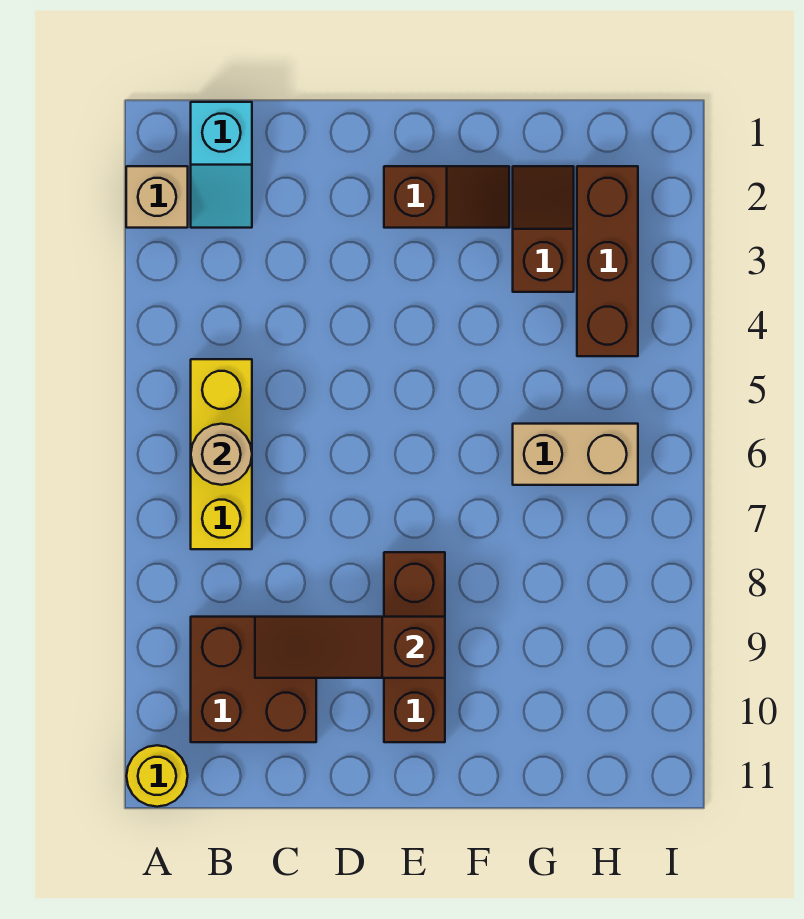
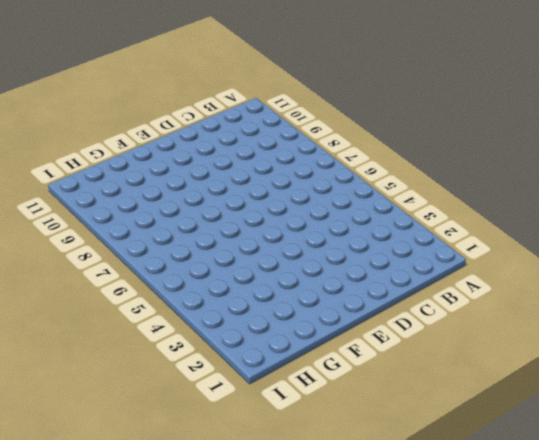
none -> tan brick A2 level 1
none -> yellow round brick A11 level 1
none -> cyan slope B1:B2 level 1 top 1

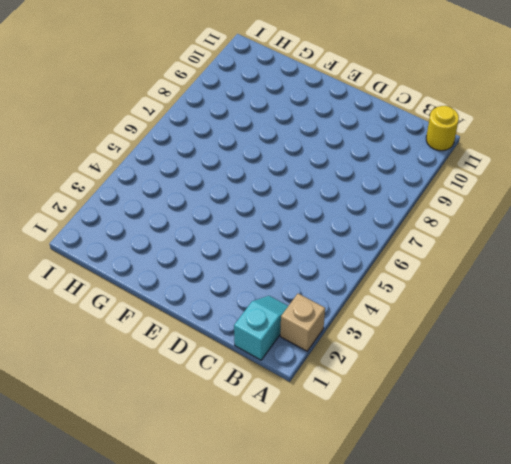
none -> yellow brick B5:B7 level 1
none -> brown brick B9:C10 level 1
none -> brown slope E2:F2 level 1 top E

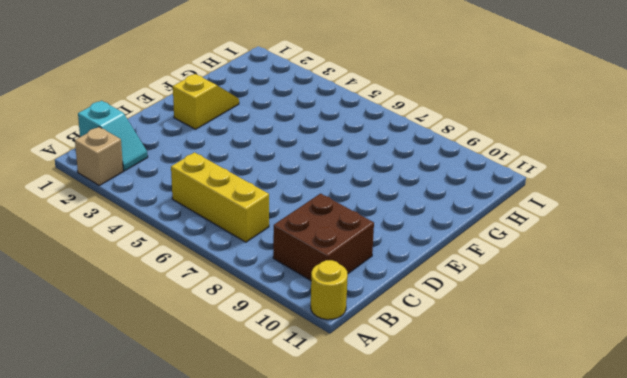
yellow slope E2:F2 level 1 top E -> brown slope E2:F2 level 1 top E
none -> brown brick E8:E10 level 1
none -> brown slope G2:G3 level 1 top 3
none -> tan brick G6:H6 level 1

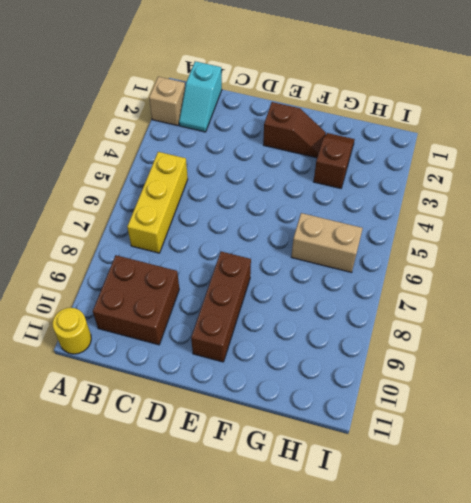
none -> brown brick H2:H4 level 1
none -> tan round brick B6 level 2
none -> brown slope C9:E9 level 2 top E

